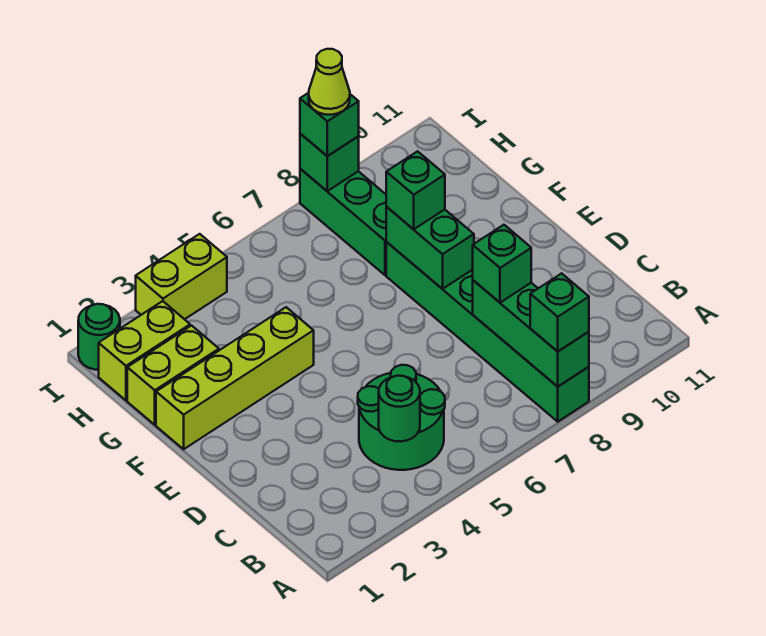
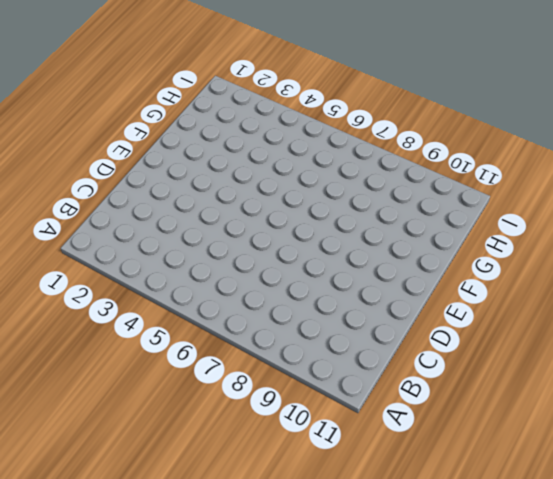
none -> green brick A8:F8 level 1
none -> green round brick B4:C5 level 1
none -> lime brick F1:F4 level 1

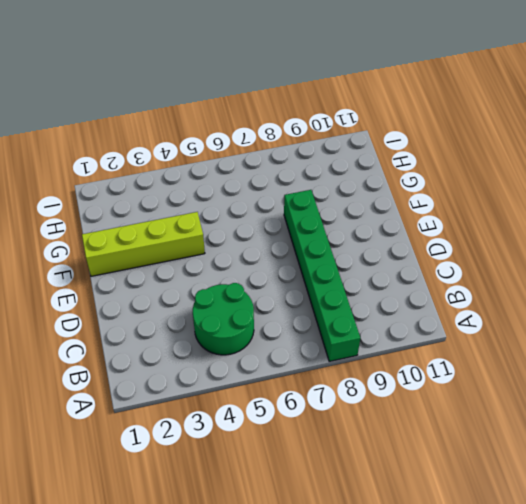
none -> lime brick G1:G2 level 1
none -> green brick G8:I8 level 1
none -> lime brick H1:H2 level 1

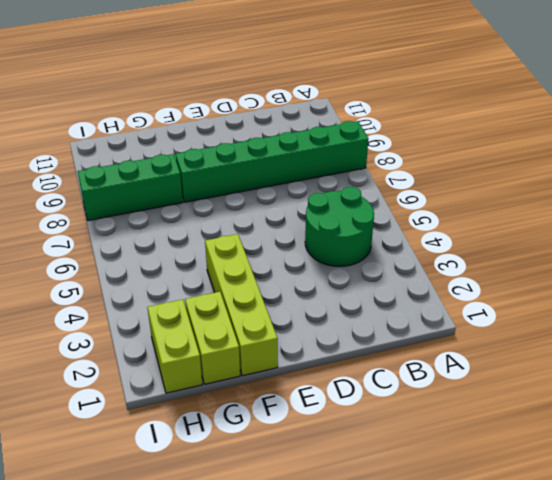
none -> green round brick I1 level 1
none -> lime brick I3:I4 level 1
none -> green brick A8:C8 level 2

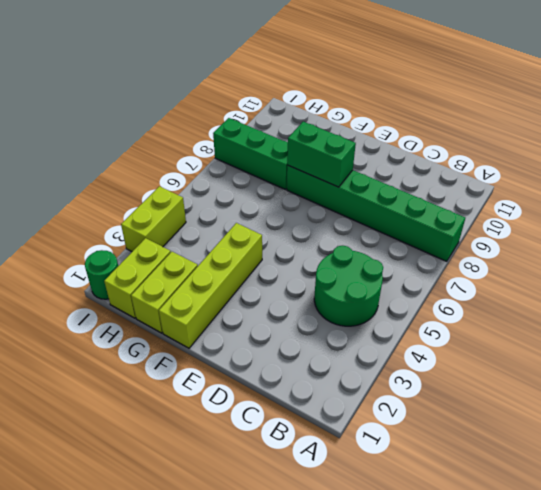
none -> green brick A8:C8 level 2
none -> green round brick B4 level 2
none -> green brick I8 level 2

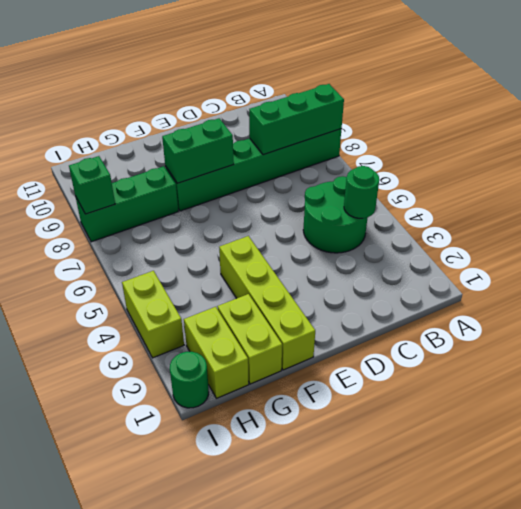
none -> green brick A8 level 3
none -> green brick C8 level 3
none -> green brick F8 level 3

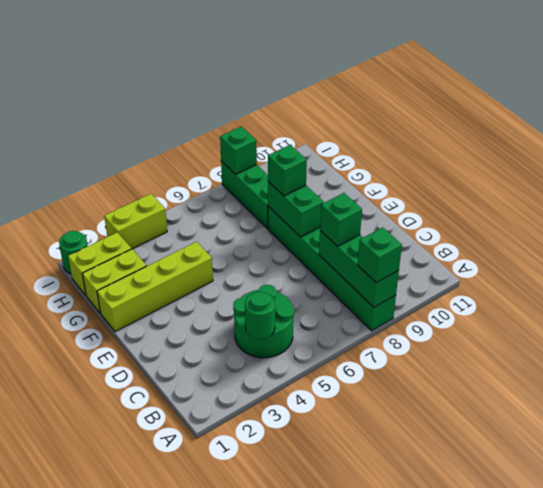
none -> green brick I8 level 3
none -> lime cone I8 level 4

